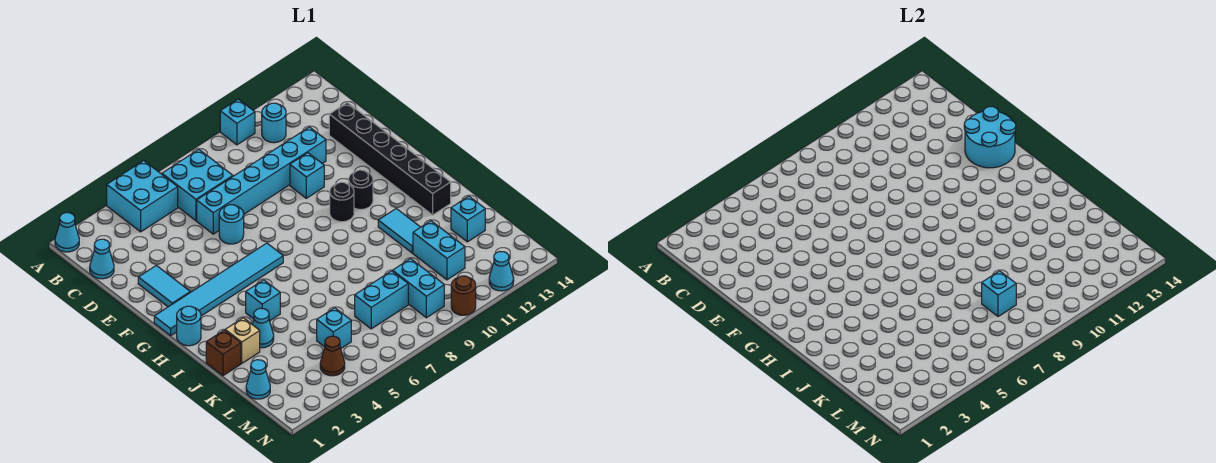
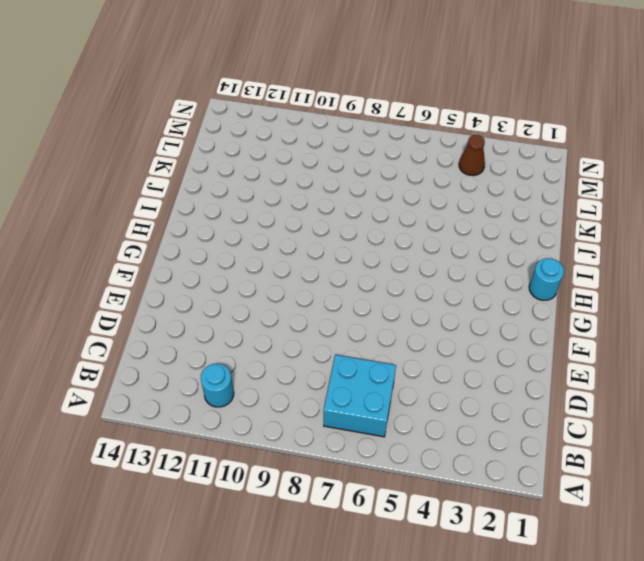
none -> cyan cone A1 level 1
none -> cyan brick A4:B5 level 1
none -> cyan brick A10 level 1
none -> cyan cone C1 level 1

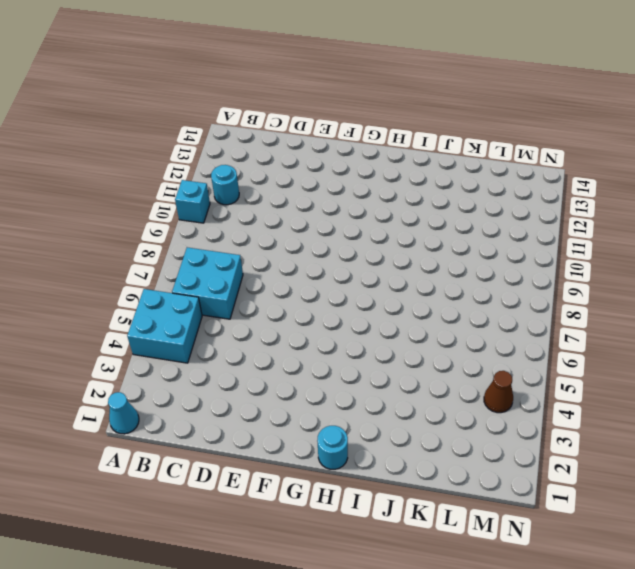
none -> cyan cone C1 level 1
none -> cyan brick D6:D11 level 1
none -> black brick D13:I13 level 1
none -> cyan tile E2:F2 level 1

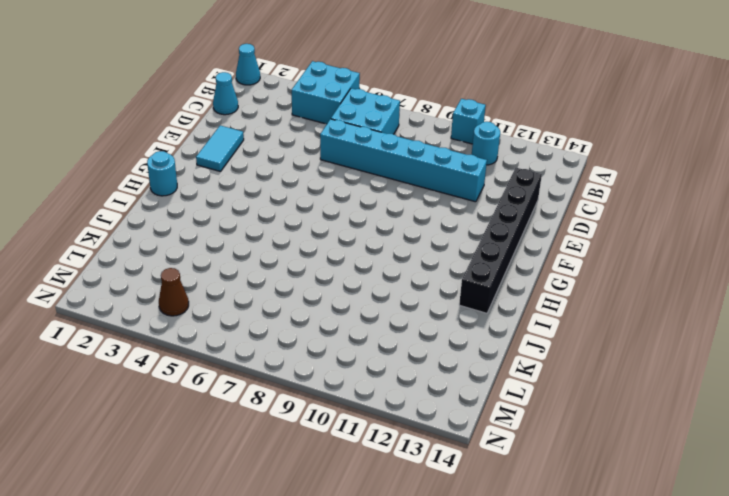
none -> cyan round brick E6 level 1
none -> cyan brick E10 level 1
none -> cyan tile G1:G6 level 1
none -> black round brick G10 level 1

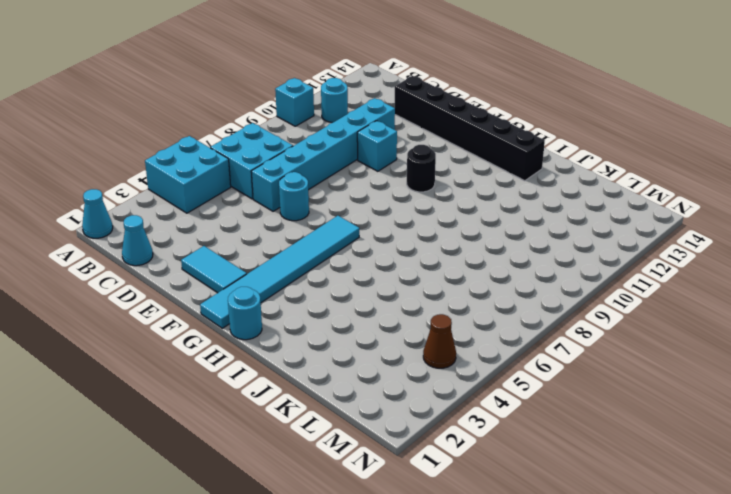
none -> black round brick G11 level 1
none -> cyan brick I4 level 1
none -> cyan tile I11:J11 level 1
none -> brown brick J1 level 1

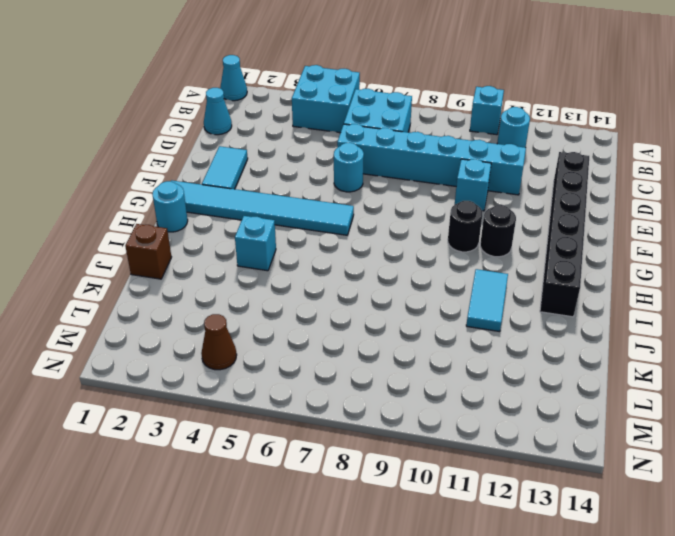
none -> tan brick J2 level 1
none -> cyan cone J3 level 1
none -> cyan brick K11:L11 level 1
none -> cyan brick K13 level 1

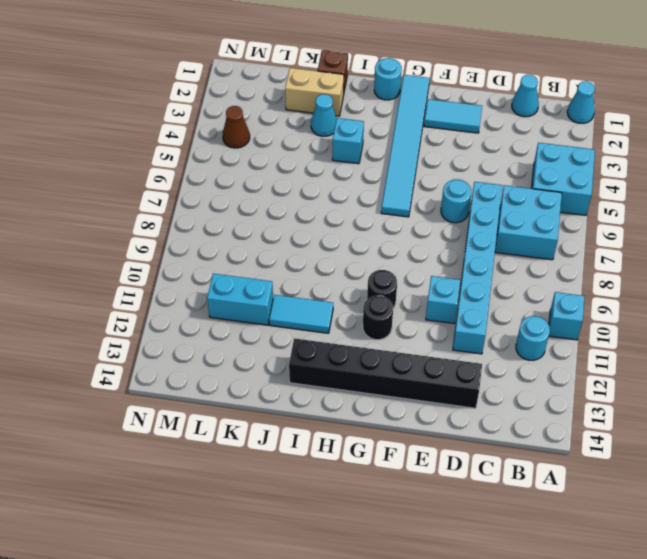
tan brick J2:K2 level 1 -> tan brick J2 level 1
none -> cyan brick K13 level 1
none -> cyan cone L1 level 1
none -> cyan brick L5 level 1
none -> cyan brick L7:L8 level 1

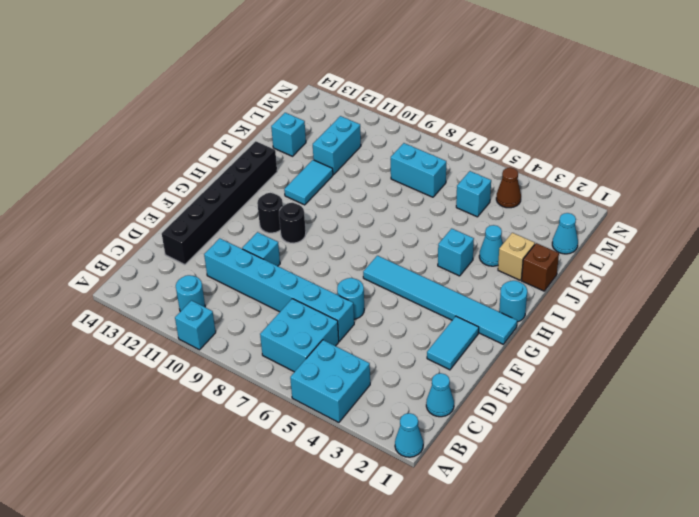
none -> cyan brick L9:M9 level 1
none -> brown round brick N10 level 1
none -> cyan cone N12 level 1
none -> cyan round brick E13:F14 level 2

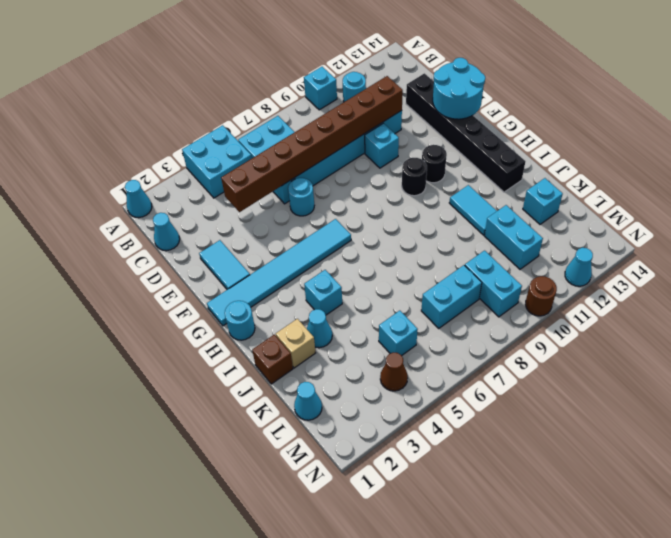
brown brick D4:D11 level 2 -> none
none -> cyan brick L8 level 2

